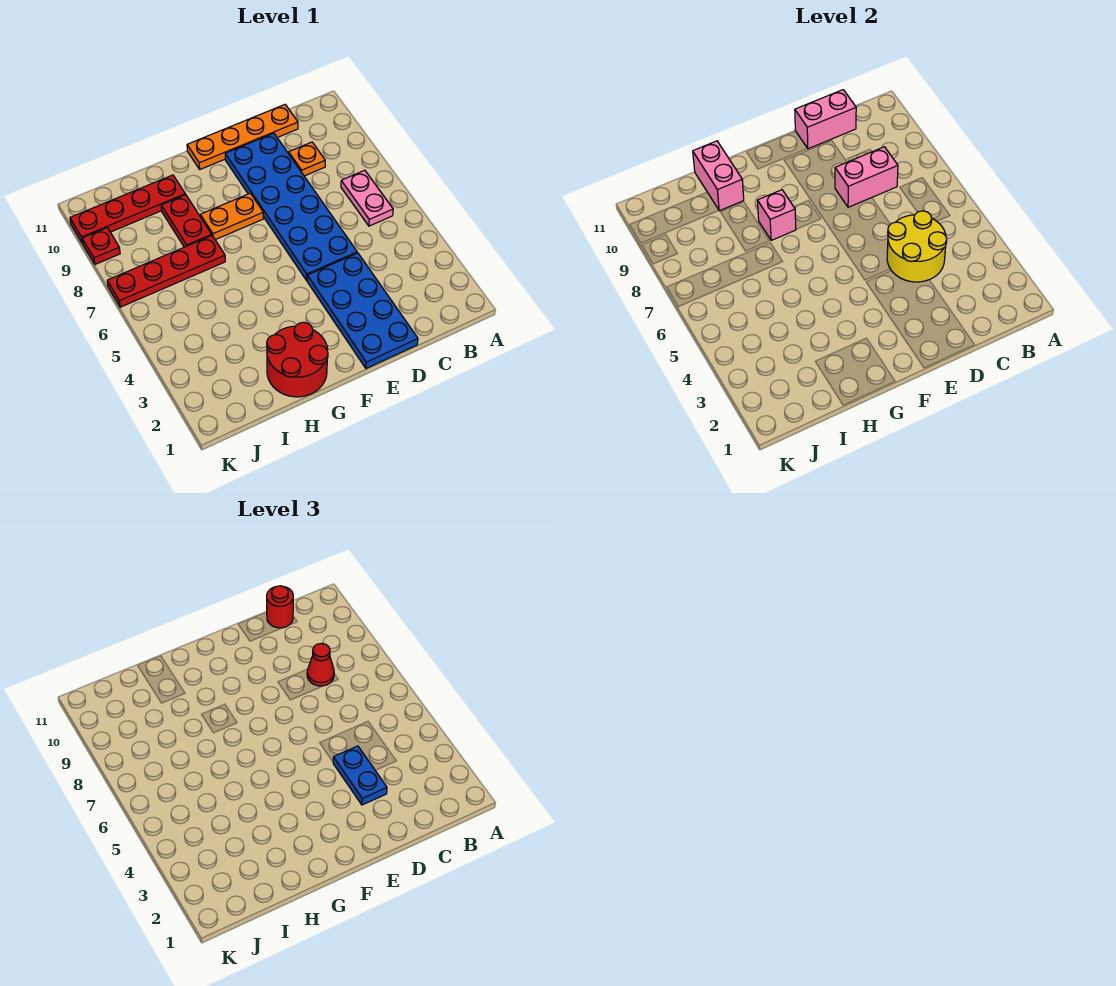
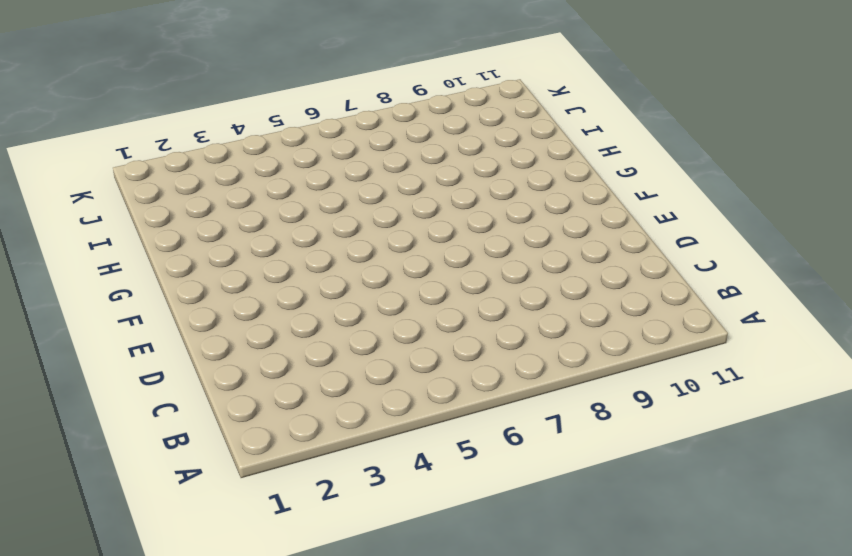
none -> pink plate B6:B7 level 1
none -> orange plate C9 level 1
none -> orange plate C11:F11 level 1

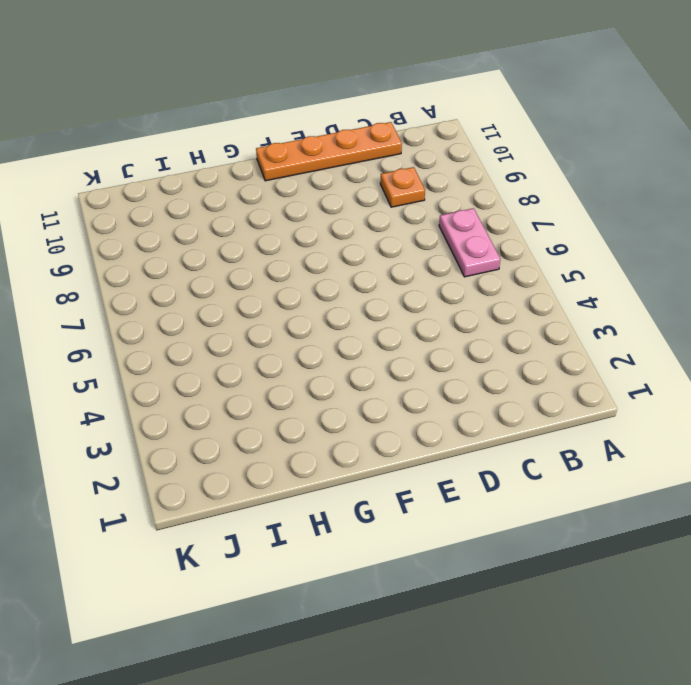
none -> blue plate D1:E4 level 1
none -> blue plate D5:E10 level 1
none -> orange plate F8:G8 level 1

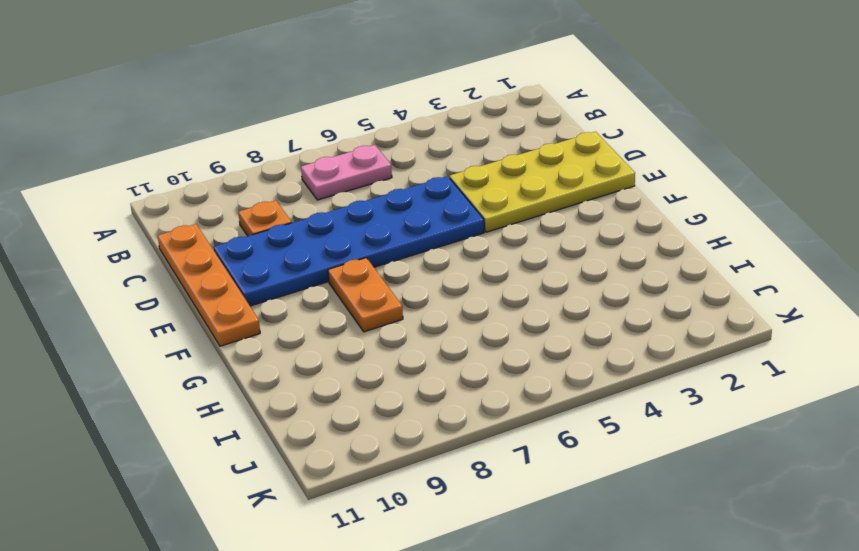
yellow plate D1:E4 level 1 -> blue plate D1:E4 level 1
none -> red round brick G1:H2 level 1
none -> red plate H7:K7 level 1
none -> red plate H8:H9 level 1

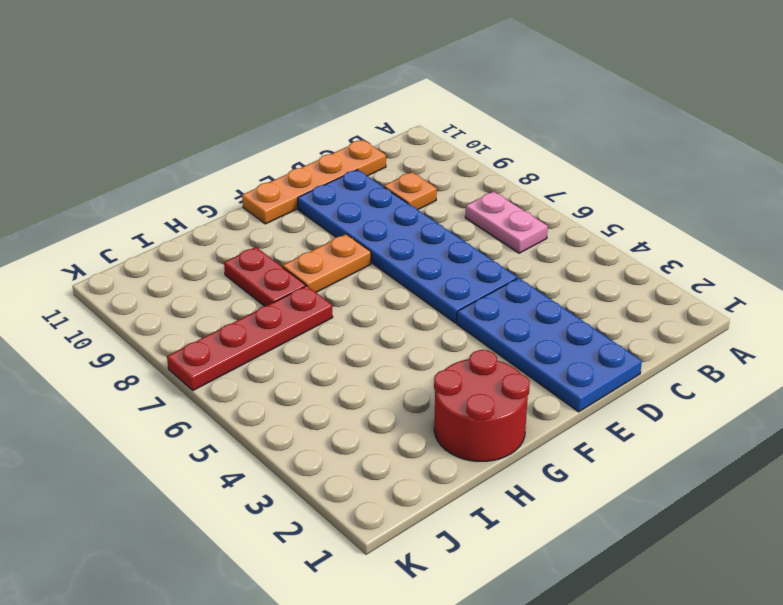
none -> red plate H10:K10 level 1
none -> red plate K9 level 1
none -> yellow round brick C4:D5 level 2

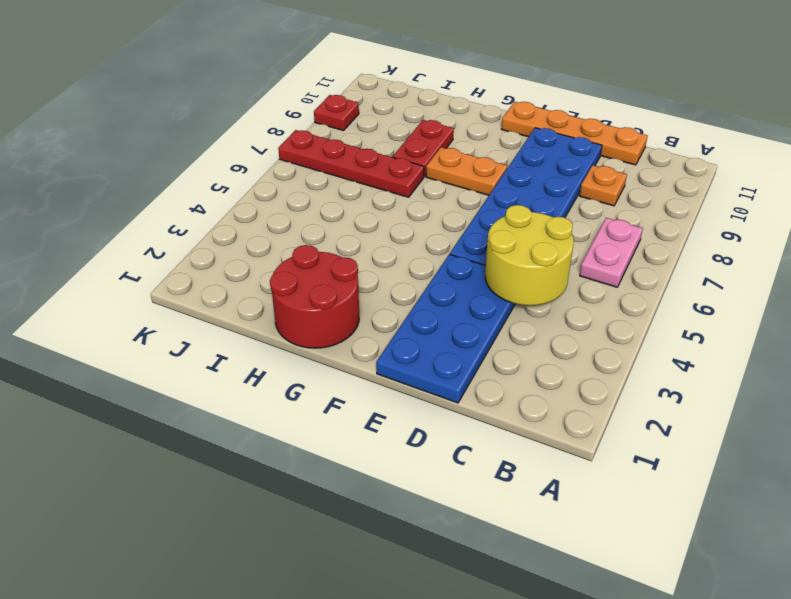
none -> red plate H10:K10 level 1
none -> pink brick C8:D8 level 2
none -> pink brick C11:D11 level 2

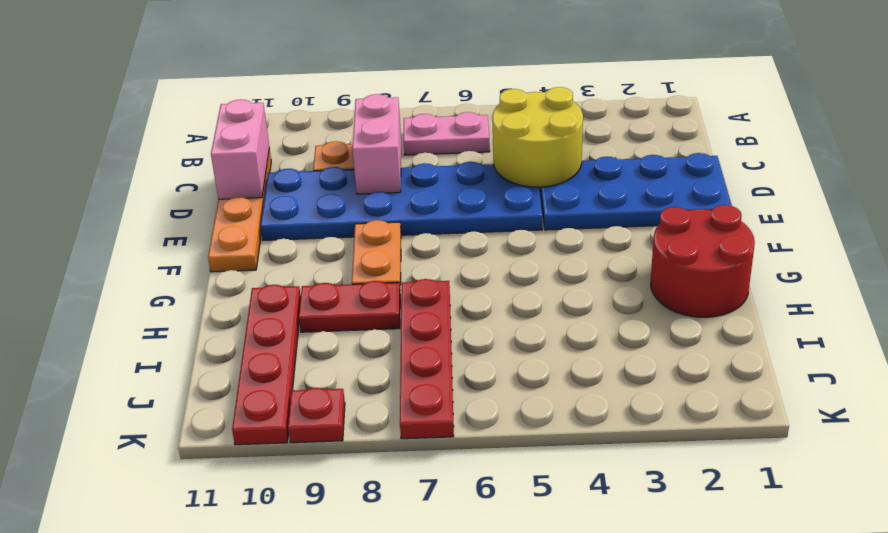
none -> pink brick G8 level 2
none -> pink brick H10:H11 level 2
none -> red cone C8 level 3

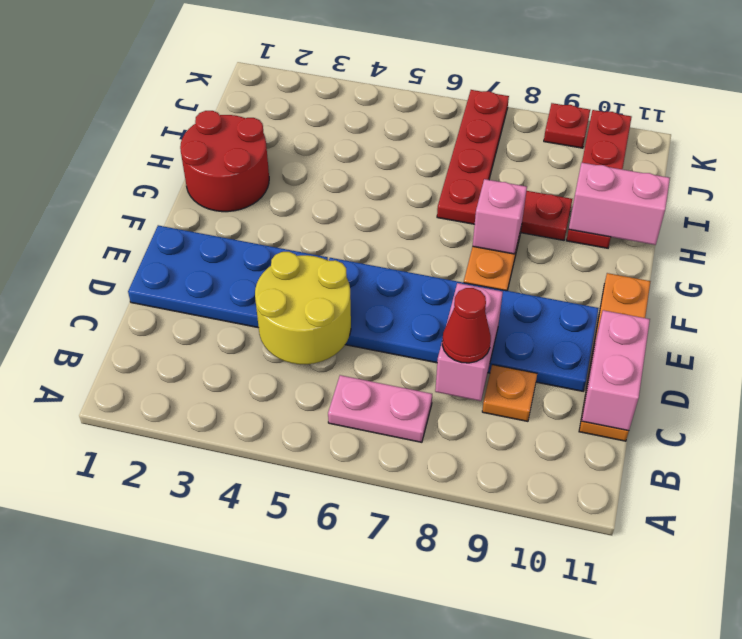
none -> red round brick C11 level 3
none -> blue plate D3:D4 level 3

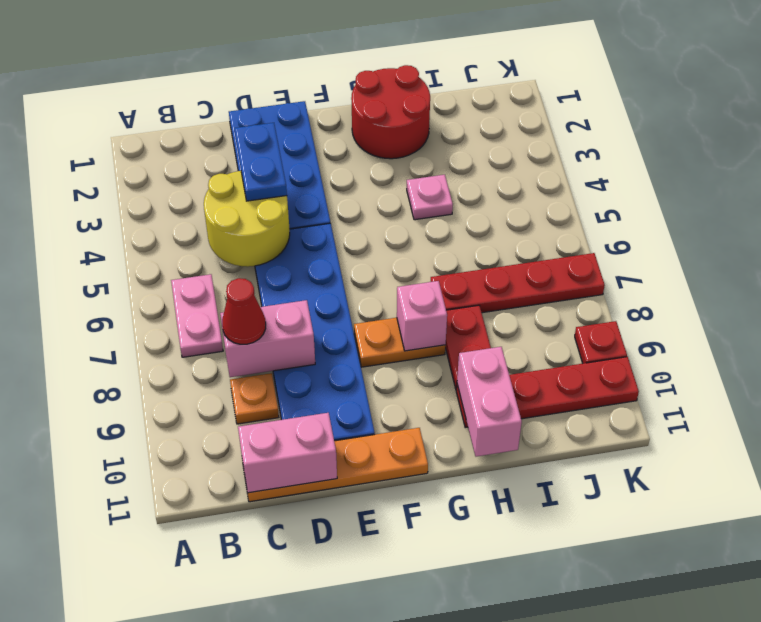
pink plate H4 level 1 -> none
none -> red round brick C11 level 3

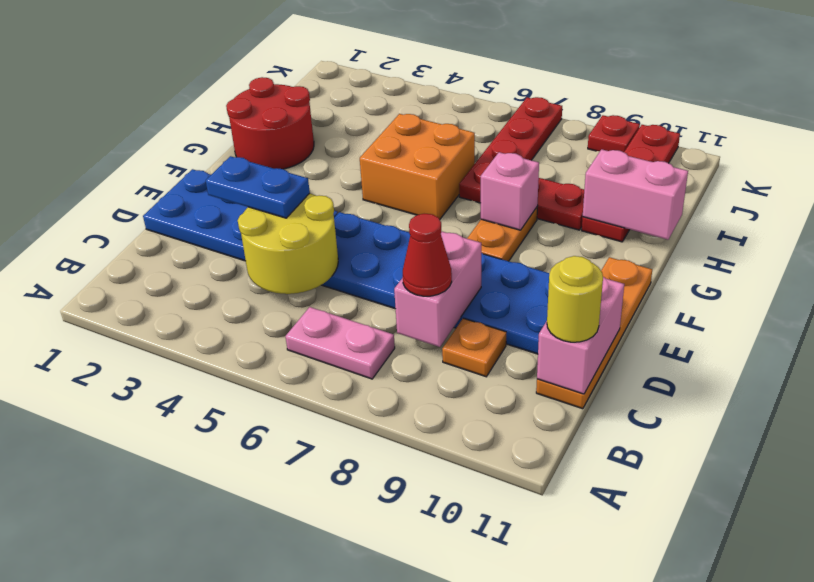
yellow round brick C11 level 3 -> red round brick C11 level 3
orange brick G5:H6 level 1 -> none

